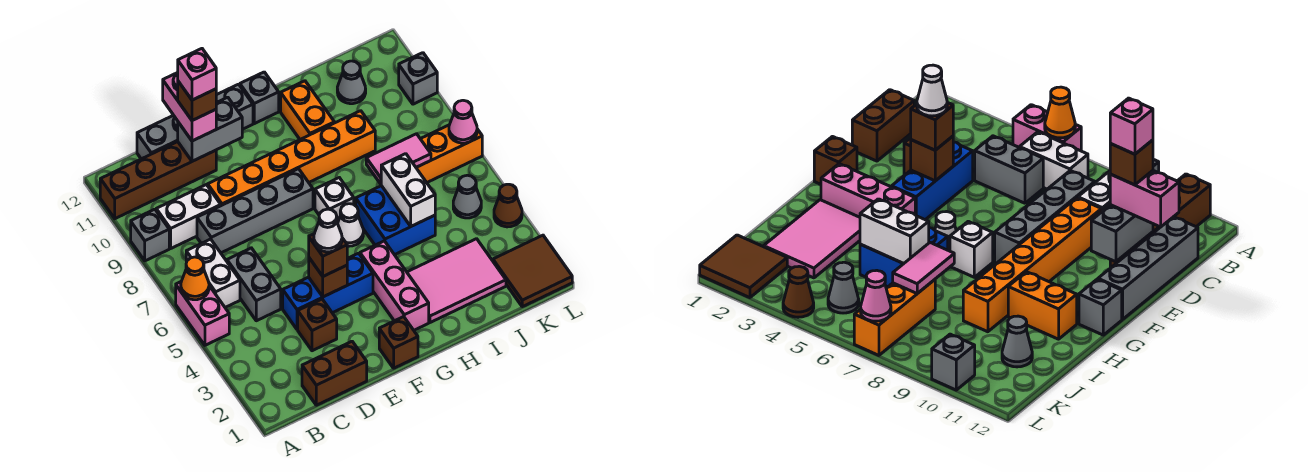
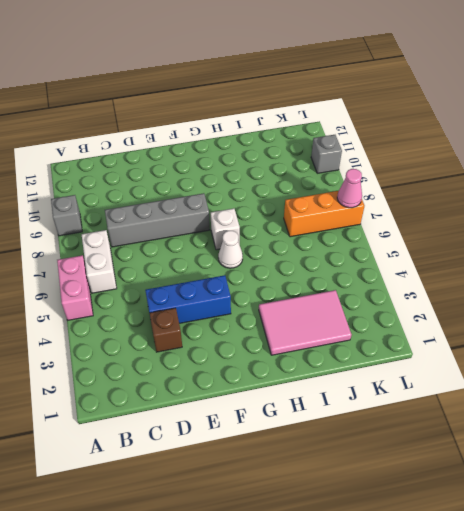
none -> brown brick A11:D11 level 1
none -> white brick B9:C9 level 1
none -> brown brick C1:D1 level 1
none -> grey brick C5:C6 level 1

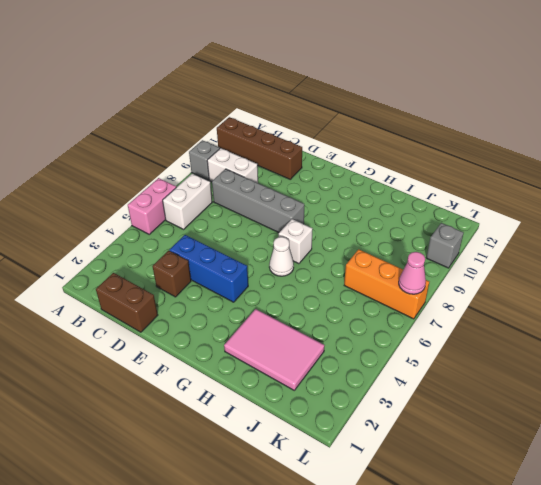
none -> grey brick C5:C6 level 1
none -> grey brick C12:F12 level 1
none -> orange brick D9:I9 level 1
none -> brown brick F1 level 1

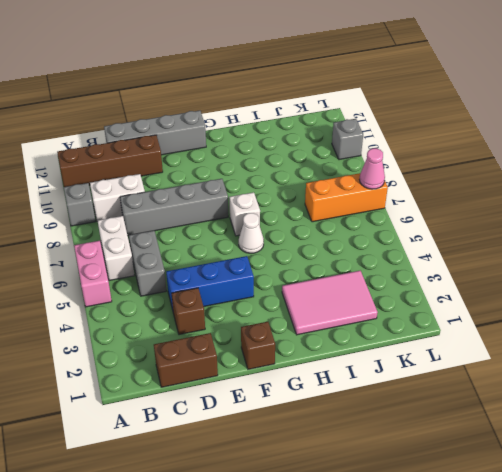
none -> orange brick D9:I9 level 1
none -> pink brick G2:G4 level 1
none -> grey brick G12 level 1
none -> blue brick H5:I6 level 1

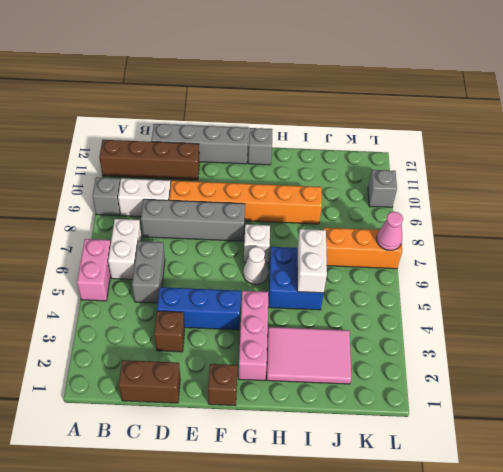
none -> orange brick H10:H11 level 1
none -> grey cone J11 level 1
none -> brown tile K1:L2 level 1
none -> grey cone K5 level 1

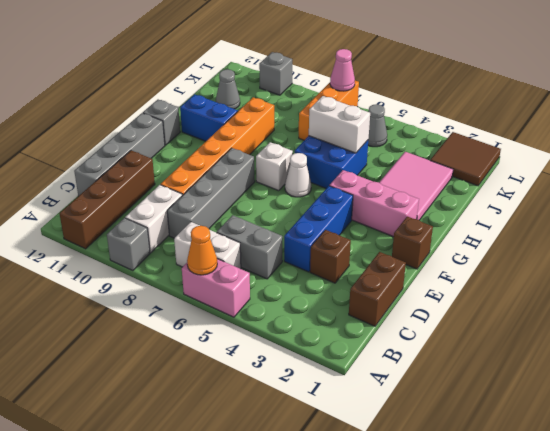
blue brick H10:H11 level 1 -> orange brick H10:H11 level 1
none -> brown cone L4 level 1
none -> grey brick D11:E11 level 2
none -> brown brick E4 level 2
none -> pink tile I7:J7 level 2

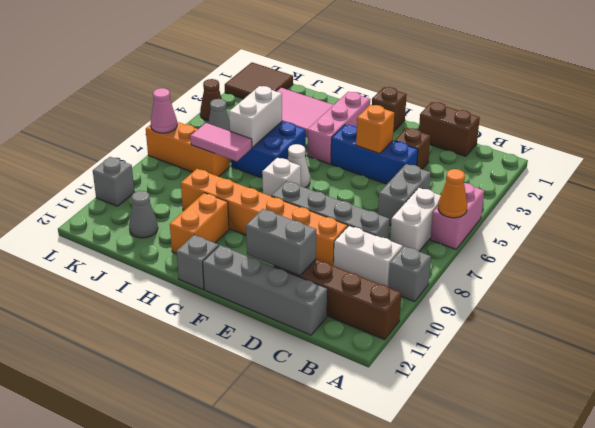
orange brick E4 level 2 -> brown brick E4 level 2
none -> pink brick D11:D12 level 3
none -> brown brick E4 level 3
none -> brown brick D11 level 4
none -> white cone E4 level 4

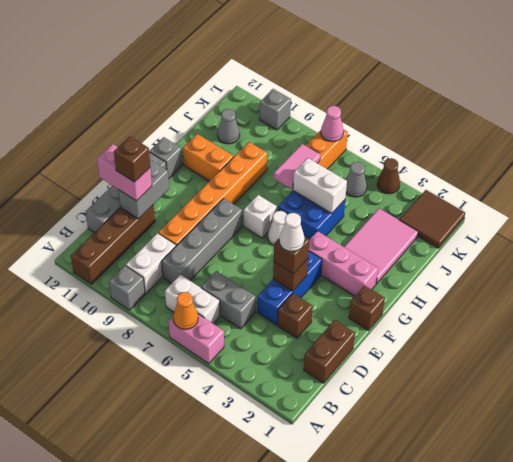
none -> pink brick D11 level 5

